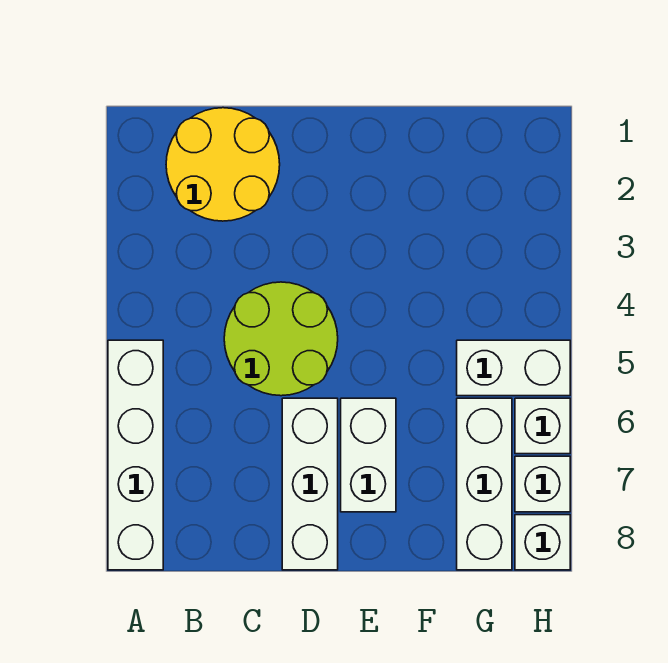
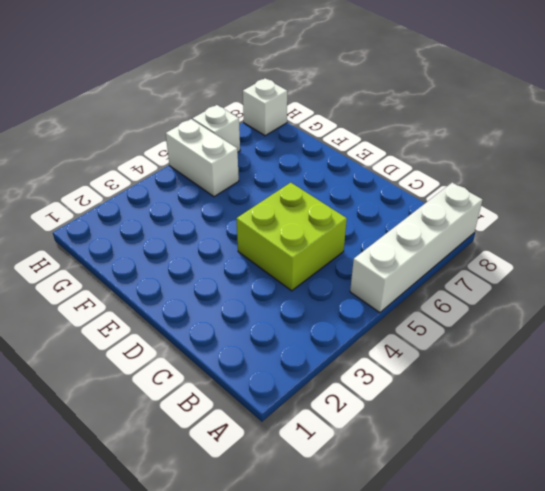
lime brick C4:D5 level 1 -> lime round brick C4:D5 level 1
none -> yellow round brick B1:C2 level 1
none -> white brick D6:D8 level 1

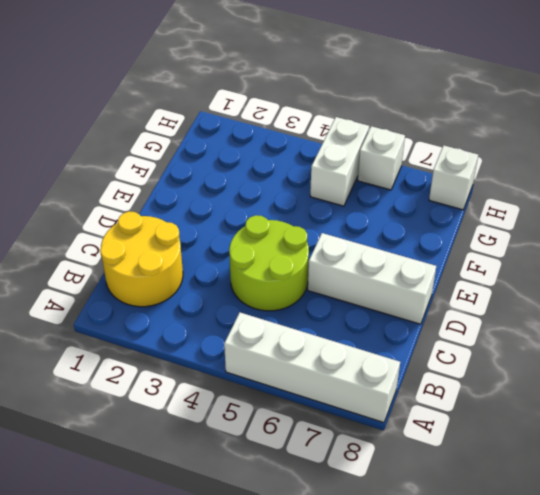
none -> white brick E6:E7 level 1
none -> white brick G6:G8 level 1

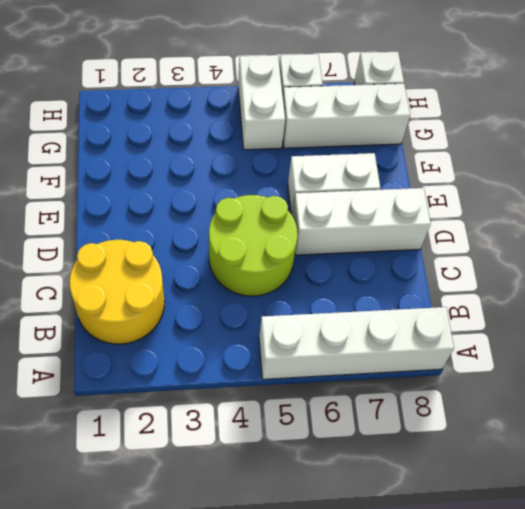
none -> white brick H7 level 1

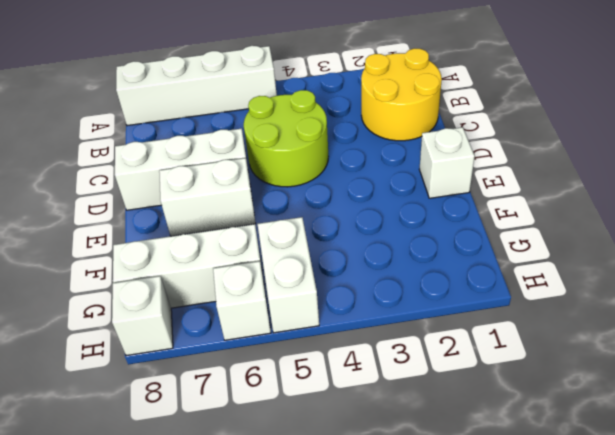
white brick E1 level 1 -> white brick H7 level 1

